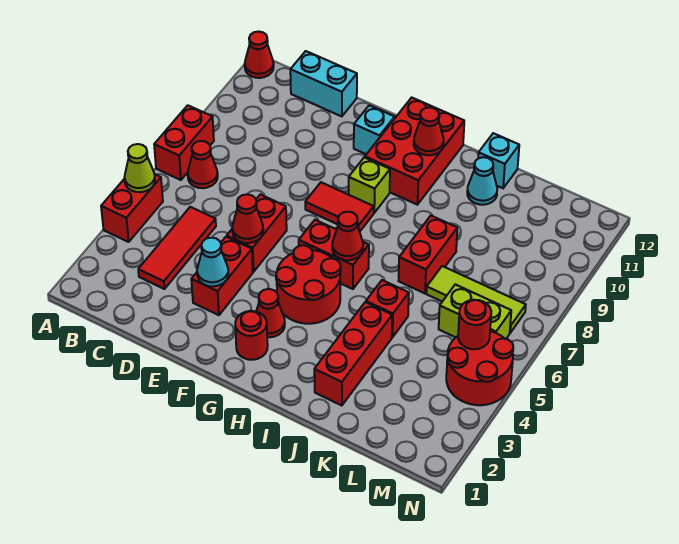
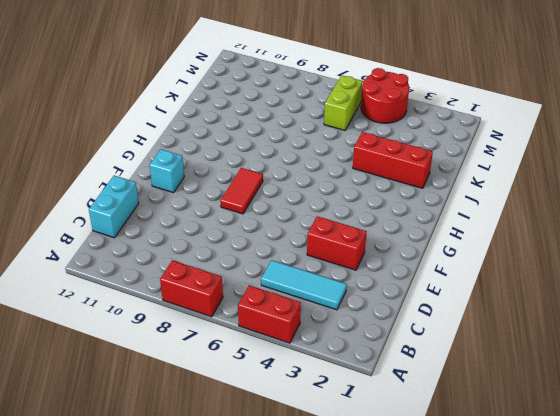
cyan tile C3:C5 level 1 -> red tile C3:C5 level 1
none -> red cone A12 level 1
none -> red cone B7 level 1
none -> red brick E5:E6 level 1
none -> red round brick G2 level 1

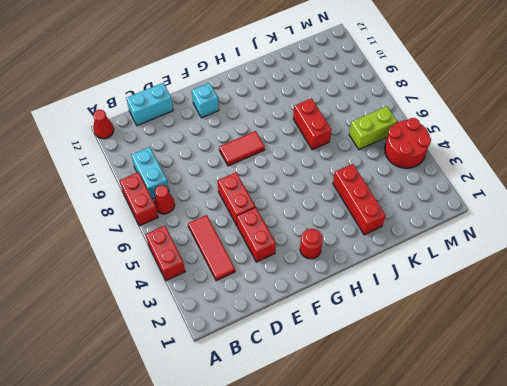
cyan brick B8:B9 level 1 -> none
none -> red cone G3 level 1
none -> red round brick G4:H5 level 1
none -> red brick G6:H6 level 1
none -> lime brick G9 level 1

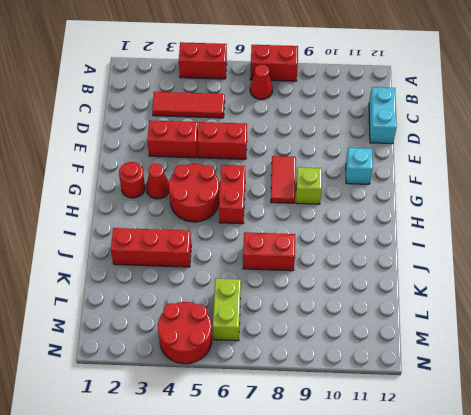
none -> red cone A12 level 1
none -> red brick G10:H12 level 1
none -> red brick J5 level 1
none -> cyan cone J11 level 1

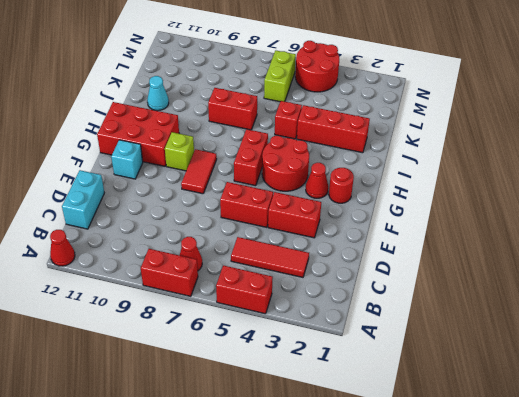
none -> cyan brick J12 level 1
none -> lime tile K7:M7 level 1
none -> lime cone A5 level 2
none -> cyan cone E3 level 2

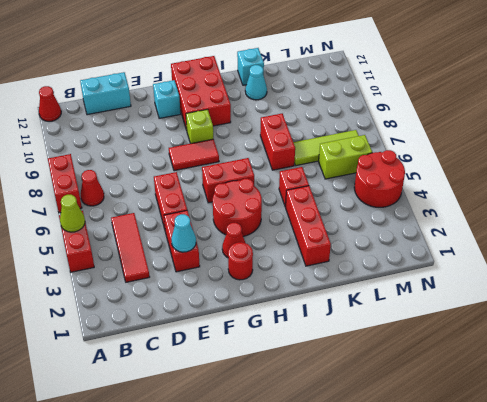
none -> red cone E5 level 2
none -> red cone H6 level 2
none -> red cone H11 level 2
none -> red round brick M5 level 2

